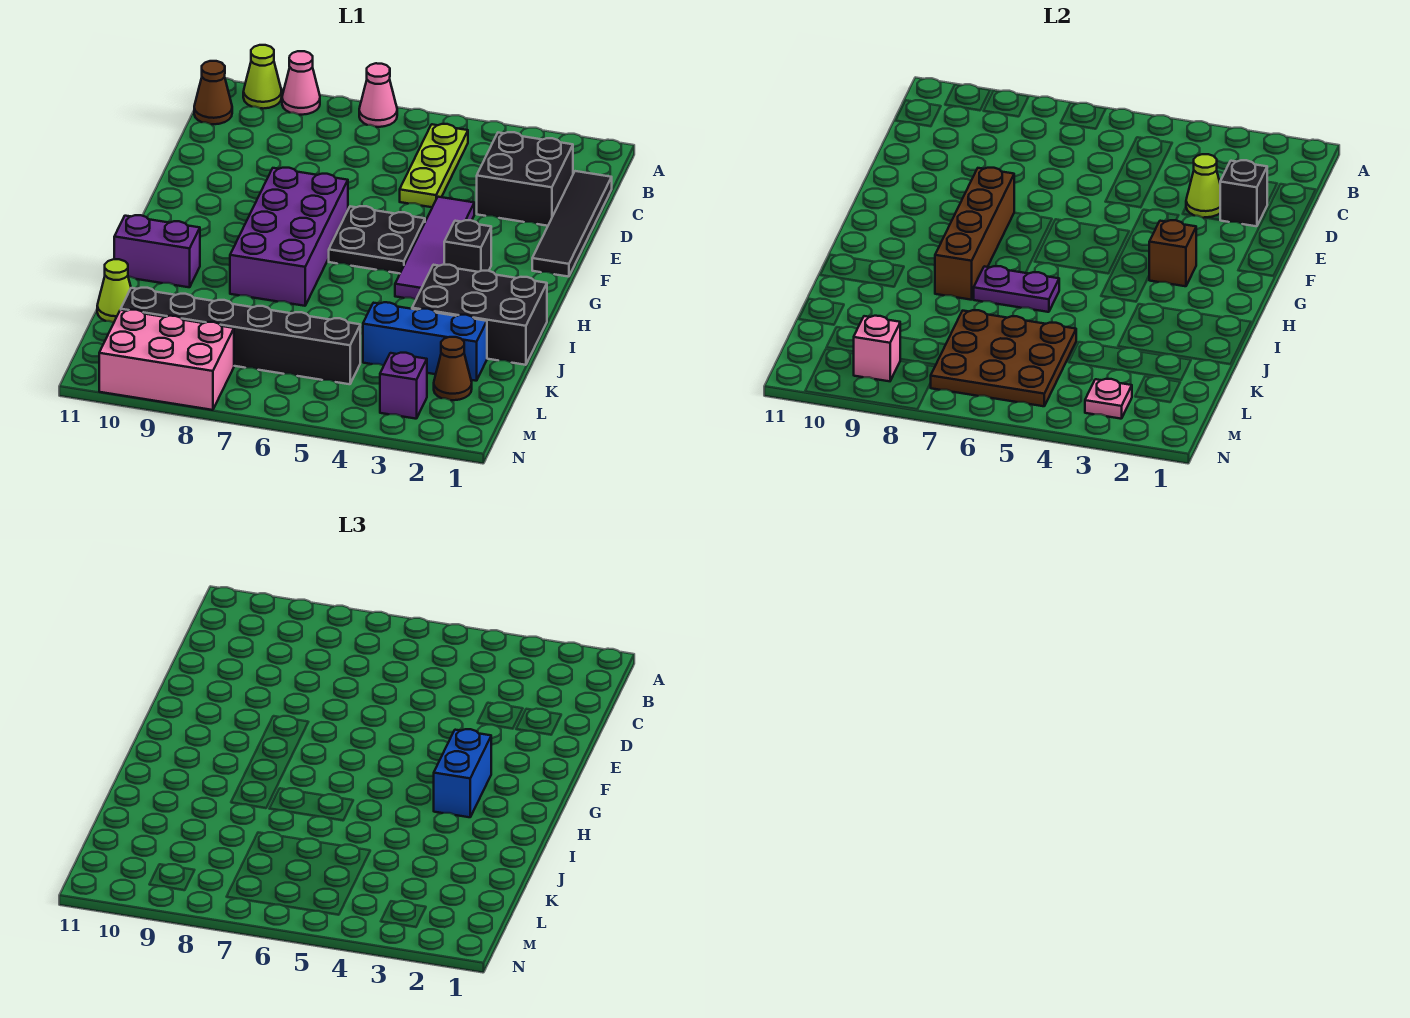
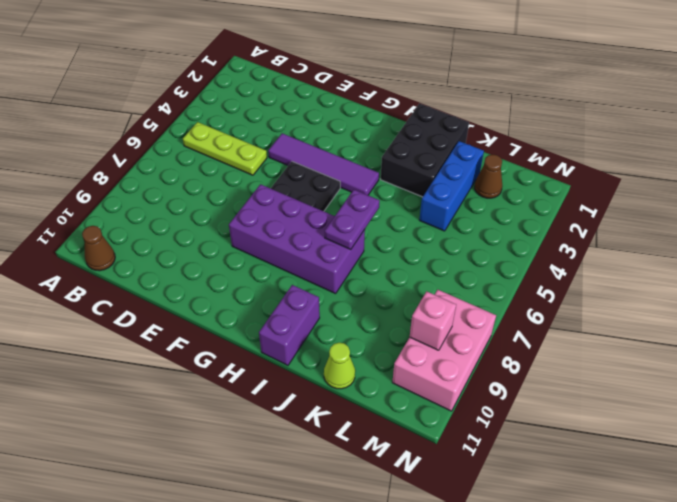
none -> pink cone A7 level 1
none -> pink cone A9 level 1
none -> lime cone A10 level 1

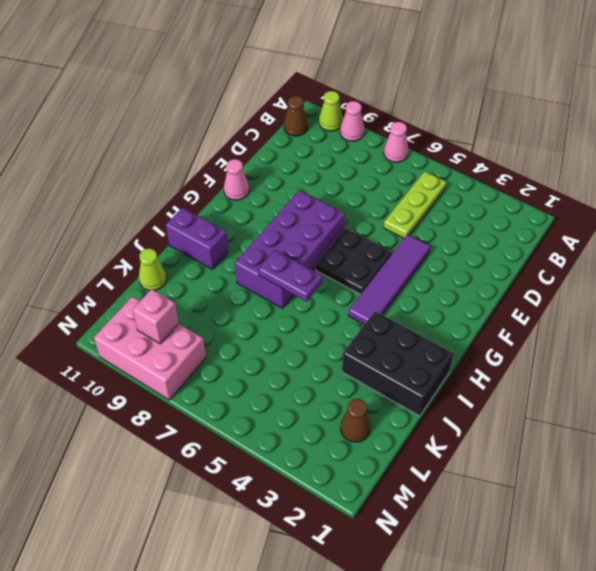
pink cone F11 level 1 -> none
none -> black tile C1:F1 level 1
none -> black brick C2:D3 level 1
none -> black brick G3 level 1

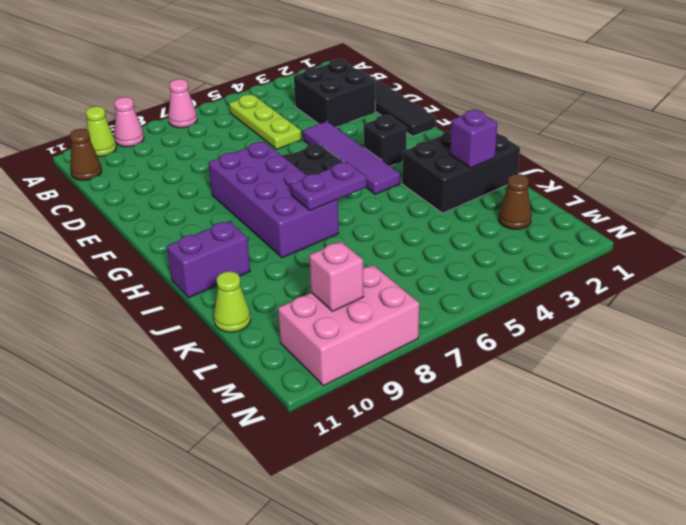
purple brick J2 level 2 -> purple brick M3 level 1
none -> blue brick K2:K4 level 1
none -> black brick L5:L10 level 1
none -> black brick D2 level 2

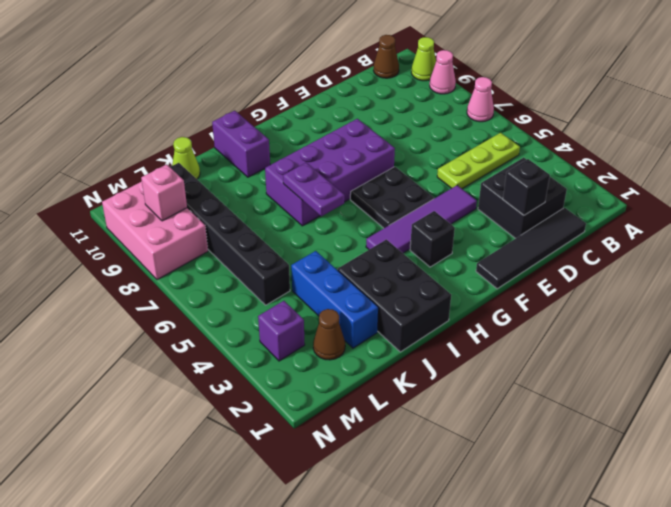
none -> lime cone D3 level 2
none -> brown brick F8:I8 level 2
none -> brown brick G3 level 2

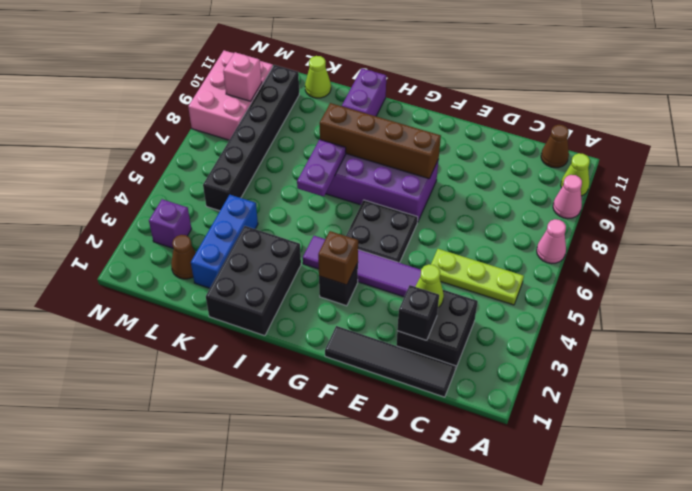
none -> brown plate K5:M7 level 2
none -> pink plate M3 level 2
none -> blue brick G3:H3 level 3

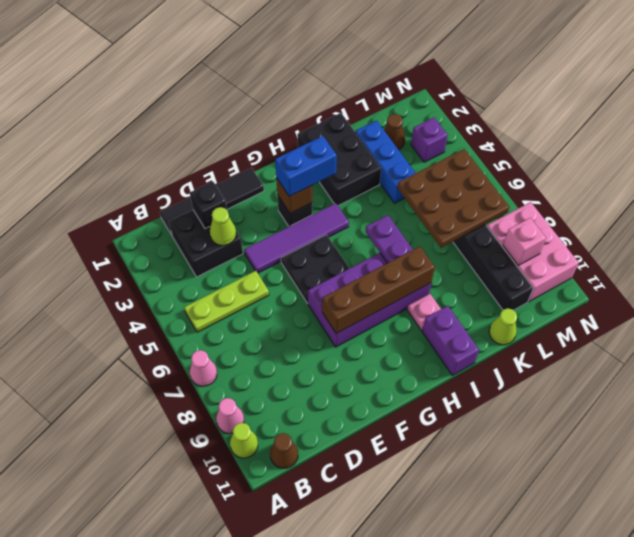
pink plate I9 level 1 -> pink plate M3 level 2

